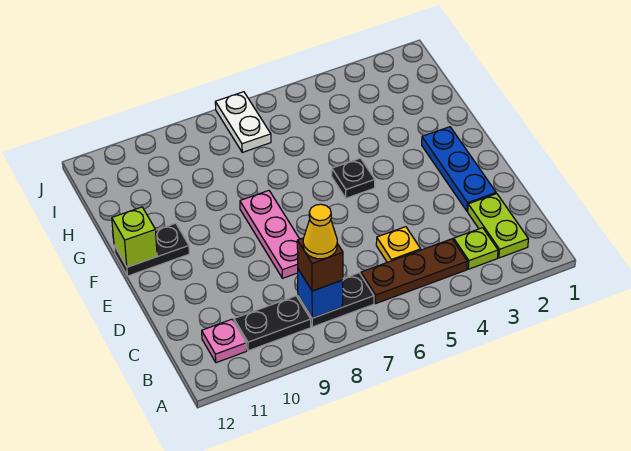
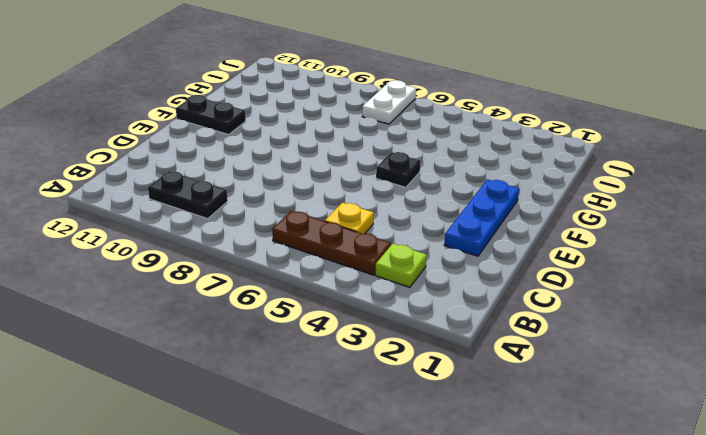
none -> lime plate B2:C2 level 1
none -> black plate B7:B8 level 1
none -> pink plate B11 level 1

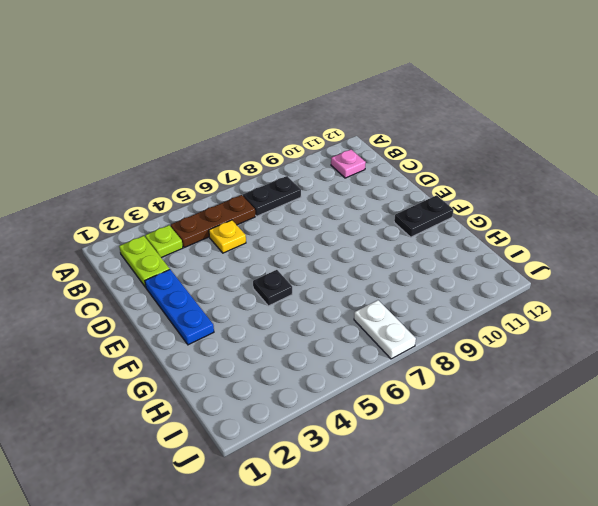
none -> black plate B9:B10 level 1
none -> pink plate D8:F8 level 1
none -> blue brick B8 level 2

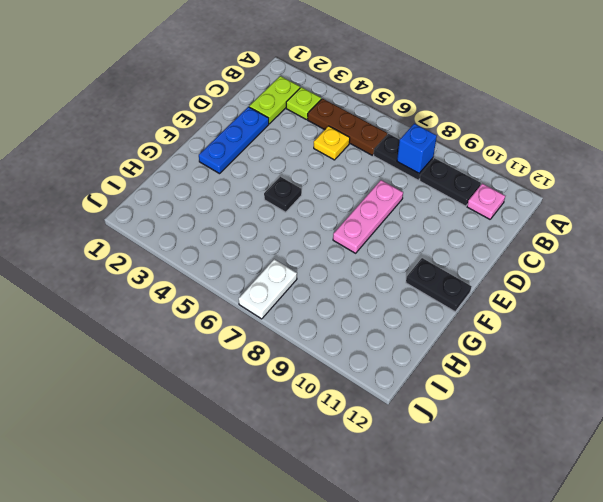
none -> lime brick F12 level 2
none -> brown brick B8 level 3
none -> yellow cone B8 level 4

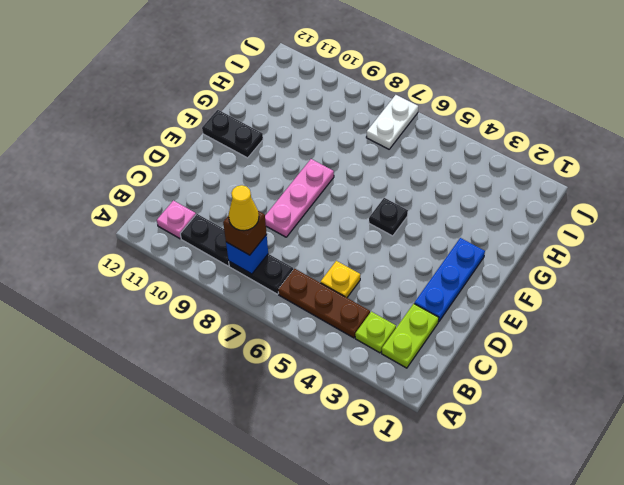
none -> lime brick F12 level 2

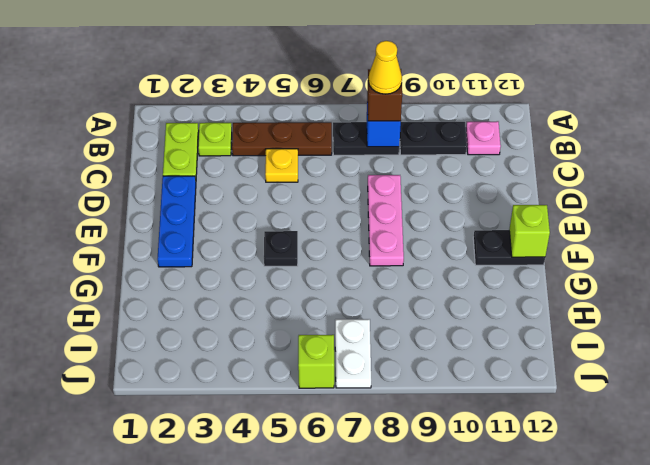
lime brick J6 level 1 -> none

